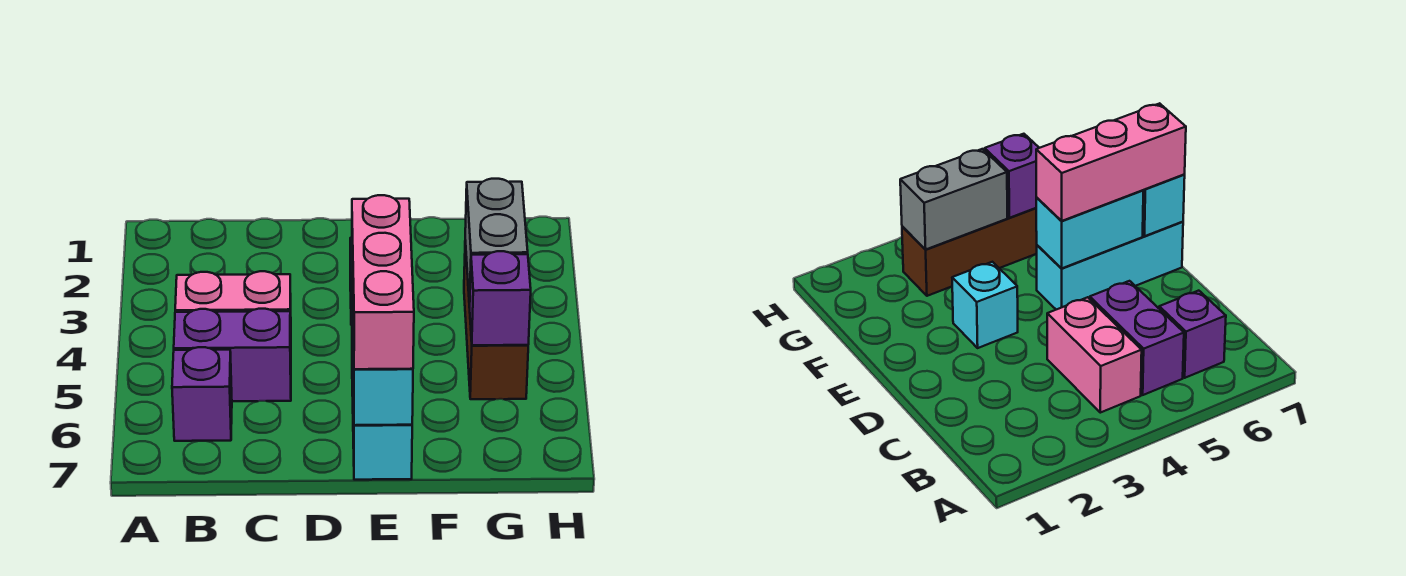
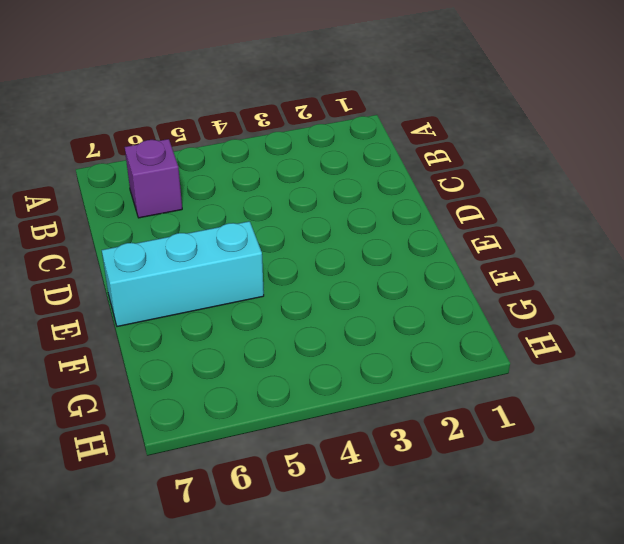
none -> pink brick B4:C4 level 1
none -> purple brick B5:C5 level 1

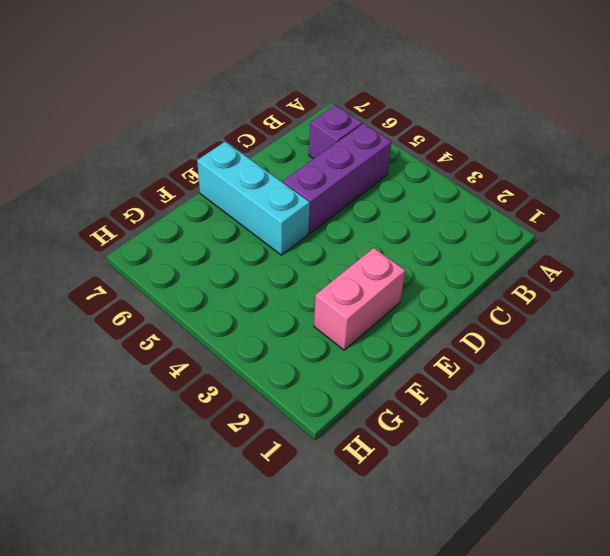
purple brick B5:D5 level 1 -> purple brick B5:C5 level 1
pink brick E2:F2 level 1 -> pink brick B4:C4 level 1
none -> cyan brick E3 level 1
none -> brown brick G3:G5 level 1

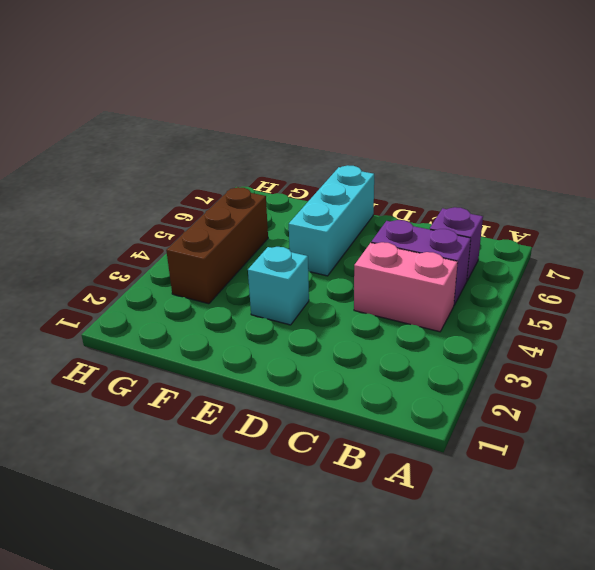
none -> cyan brick E5:E6 level 2
none -> cyan brick E7 level 2

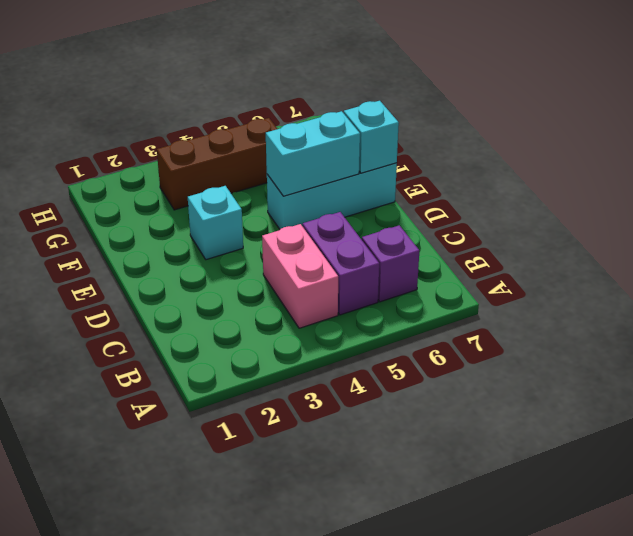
none -> grey brick G3:G4 level 2
none -> purple brick G5 level 2

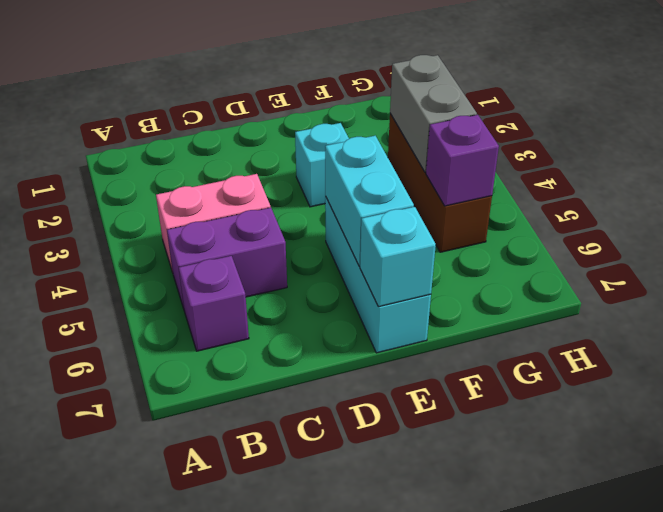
none -> pink brick E5:E7 level 3

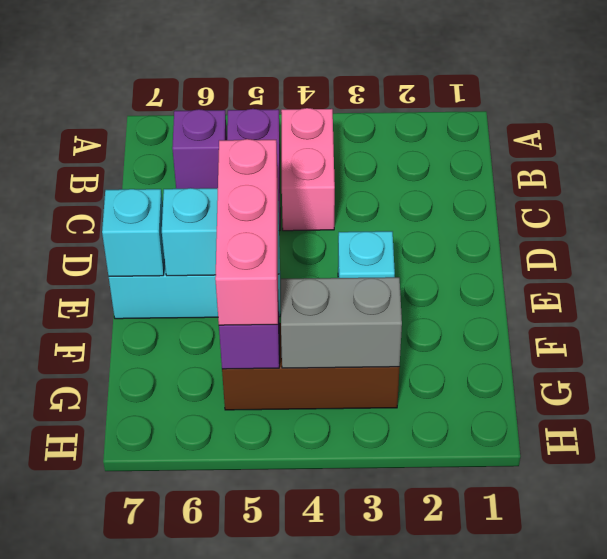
pink brick E5:G5 level 3 -> pink brick E5:E7 level 3

